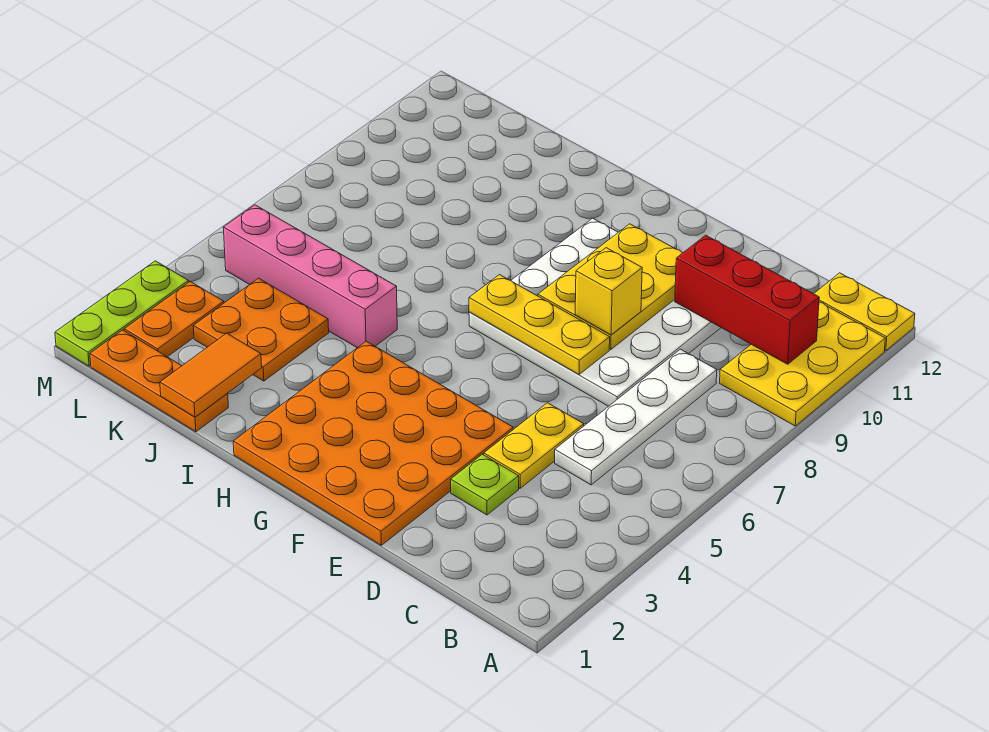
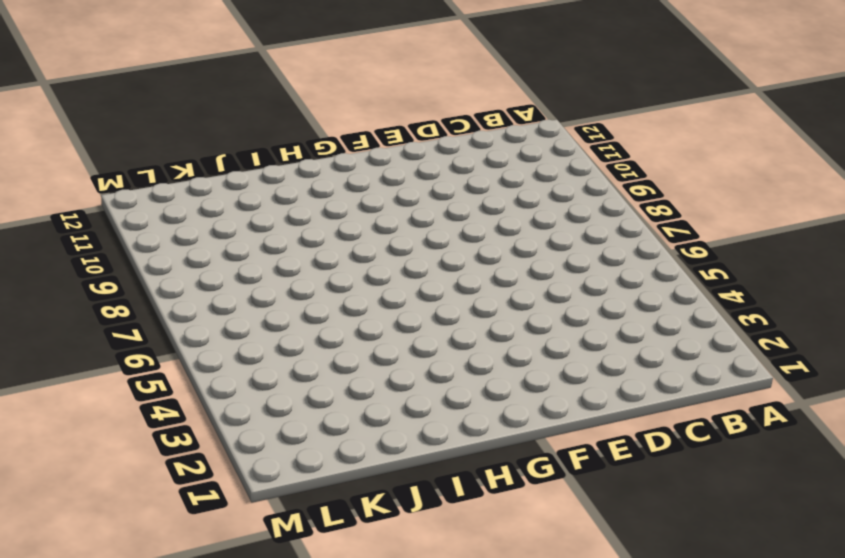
none -> yellow plate A9:B11 level 1
none -> yellow plate A12:B12 level 1
none -> white plate C5:C8 level 1

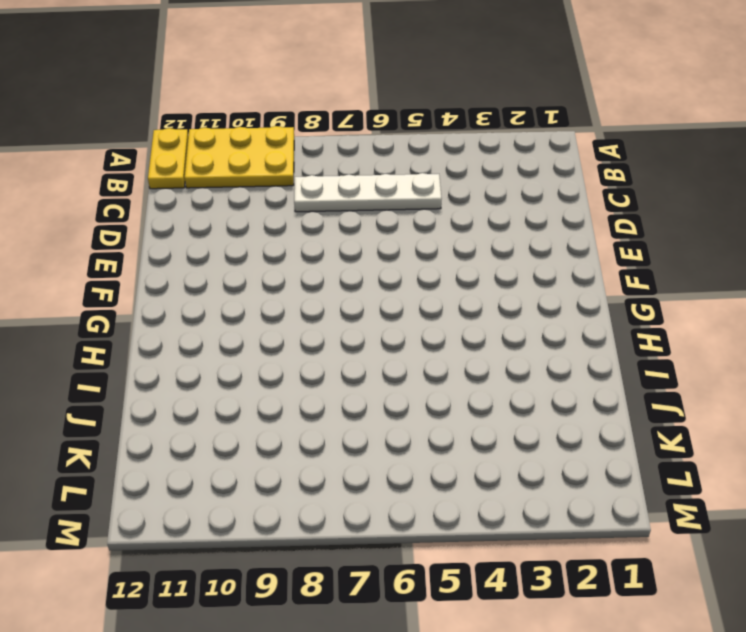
none -> lime plate D3 level 1
none -> yellow plate D4:D5 level 1
none -> white plate D7:G10 level 1

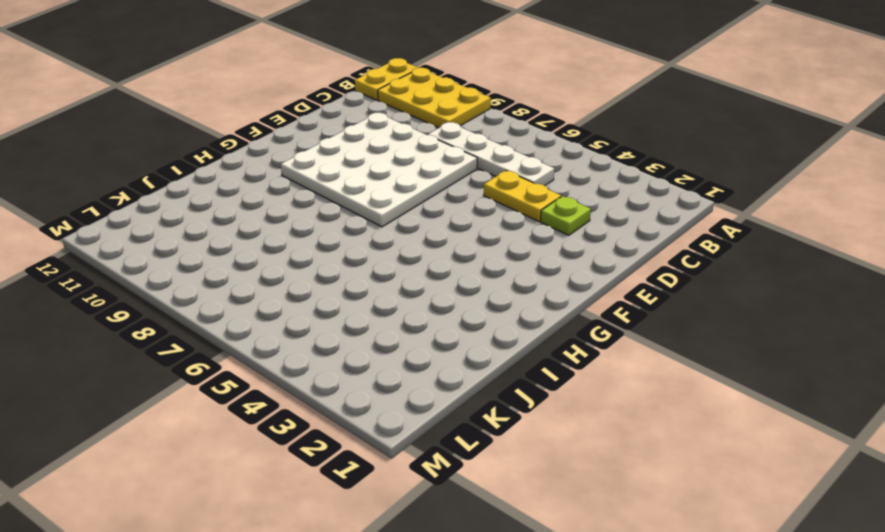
none -> orange plate E1:H4 level 1
none -> pink brick I5:L5 level 1
none -> orange plate J1:L1 level 1

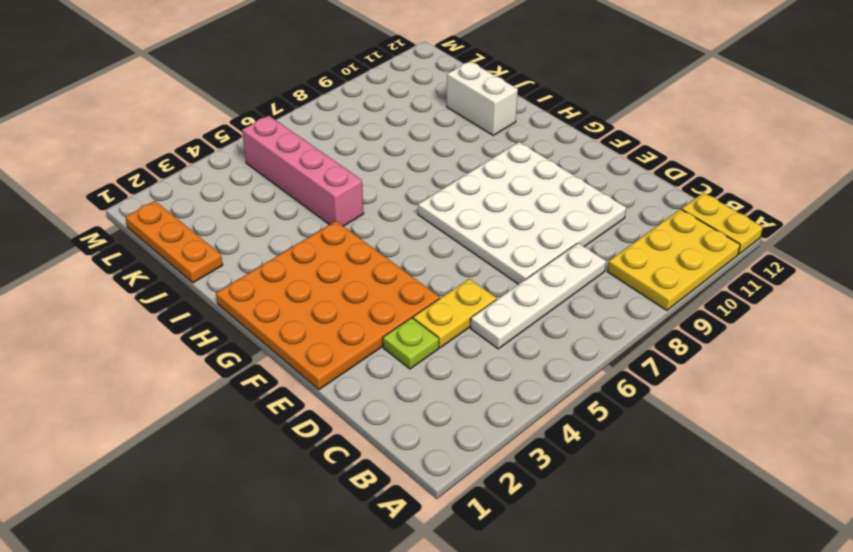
white brick I11:J11 level 1 -> none
none -> orange plate J3:K4 level 1
none -> orange plate L2:L3 level 1
none -> lime plate M1:M3 level 1

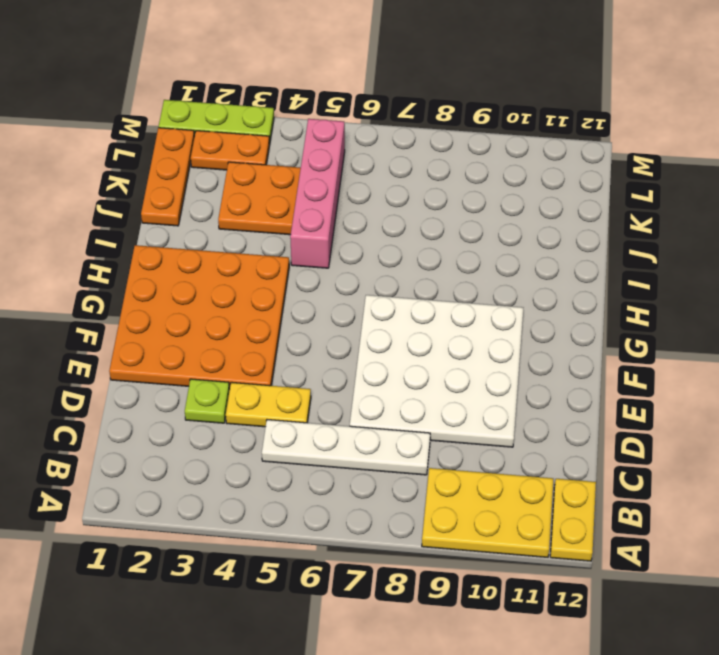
none -> red brick B10:D10 level 2
none -> yellow plate E7:G7 level 2
none -> yellow plate E8:F10 level 2

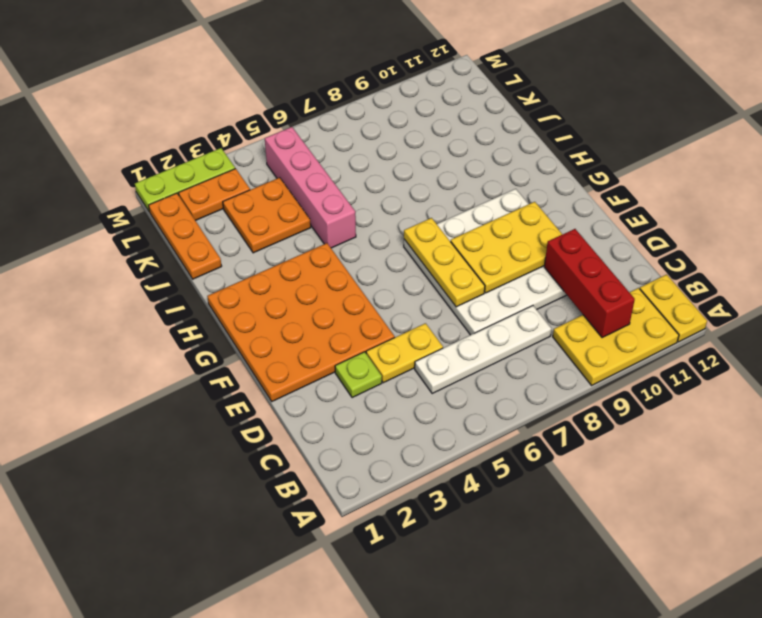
none -> orange tile J1:J2 level 2
none -> yellow brick E8 level 3

